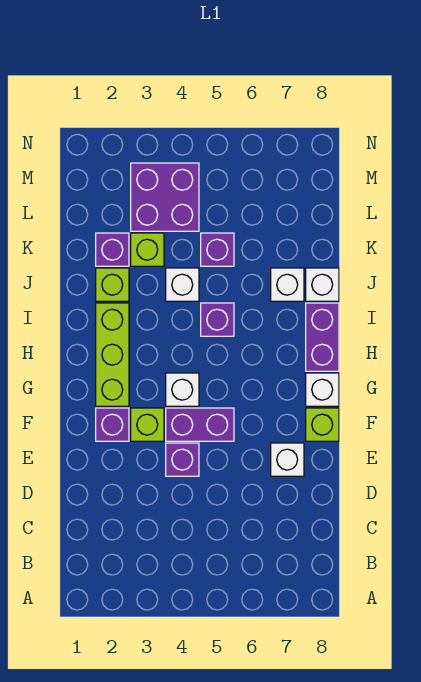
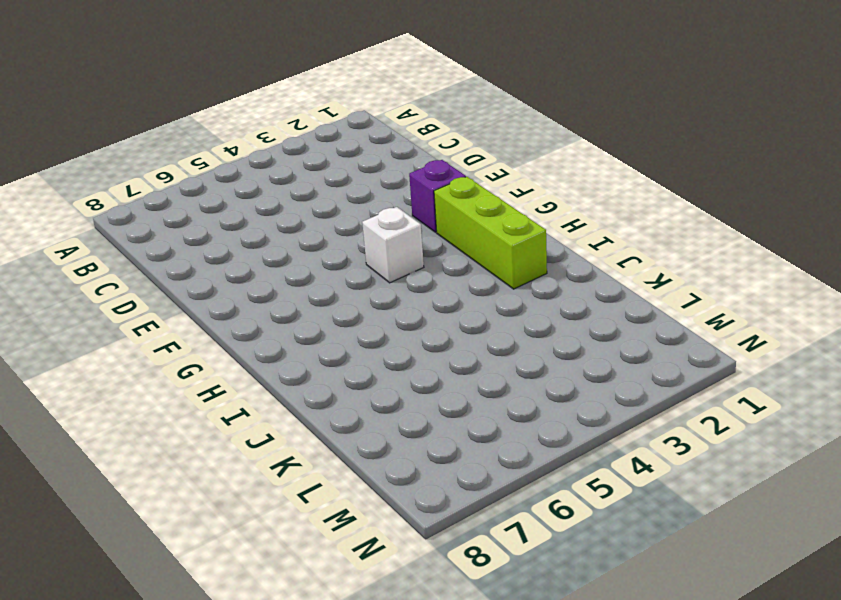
none -> purple brick E4 level 1
none -> white brick E7 level 1
none -> lime brick F3 level 1

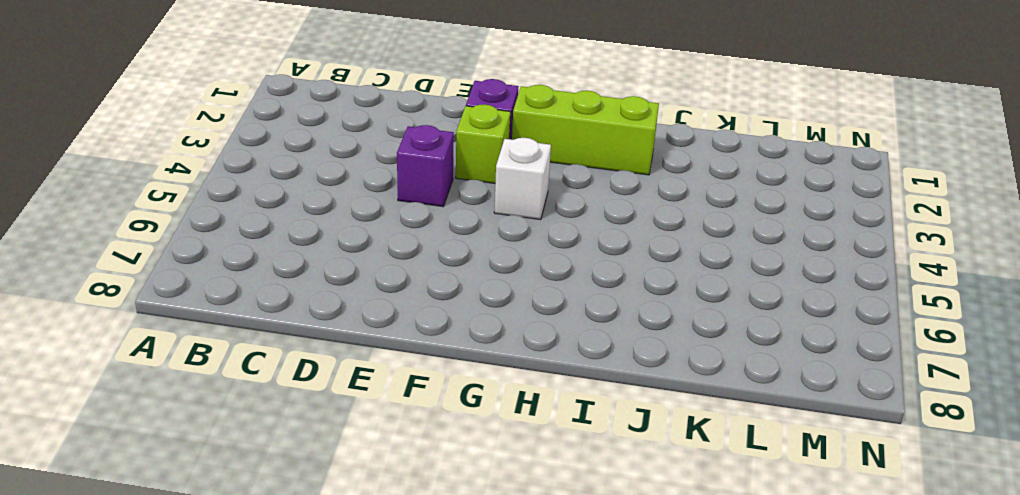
none -> white brick E7 level 1
none -> purple brick F4:F5 level 1
none -> lime brick F8 level 1

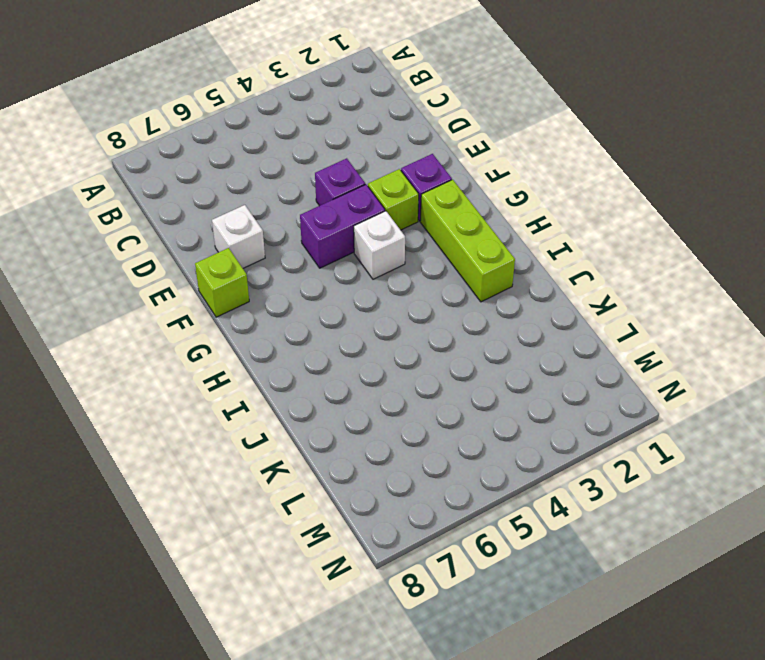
none -> white brick G8 level 1
none -> purple brick H8:I8 level 1
none -> purple brick I5 level 1

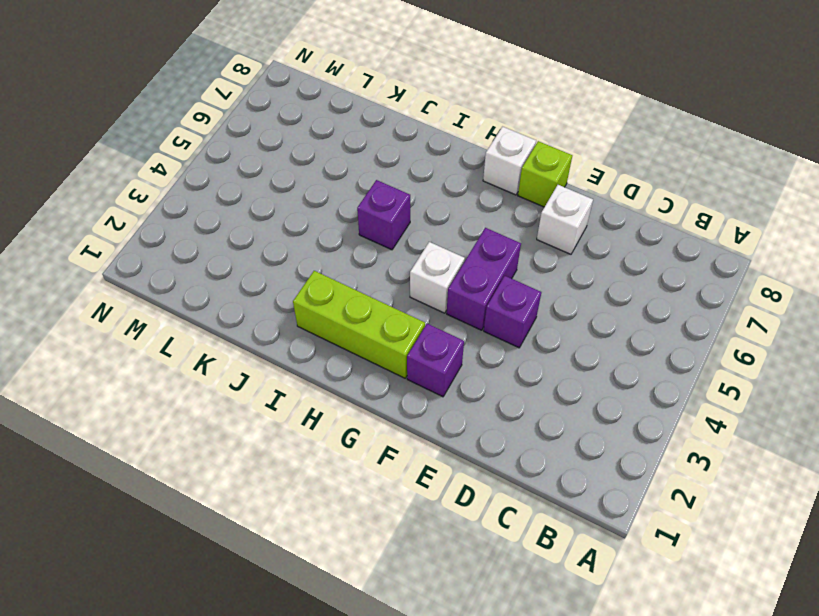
none -> lime brick F3 level 1
none -> purple brick H8:I8 level 1
none -> lime brick J2 level 1

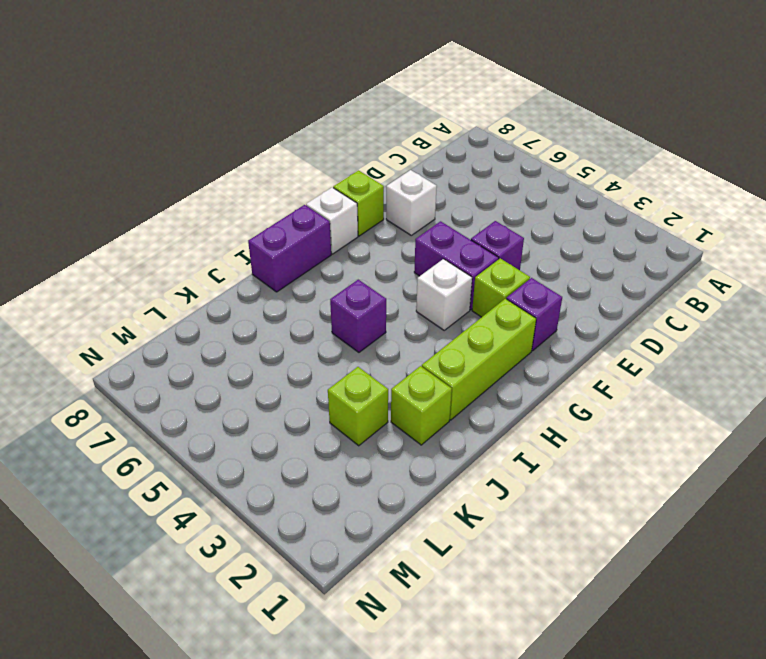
none -> white brick J4 level 1
none -> white brick J7 level 1
none -> white brick J8 level 1

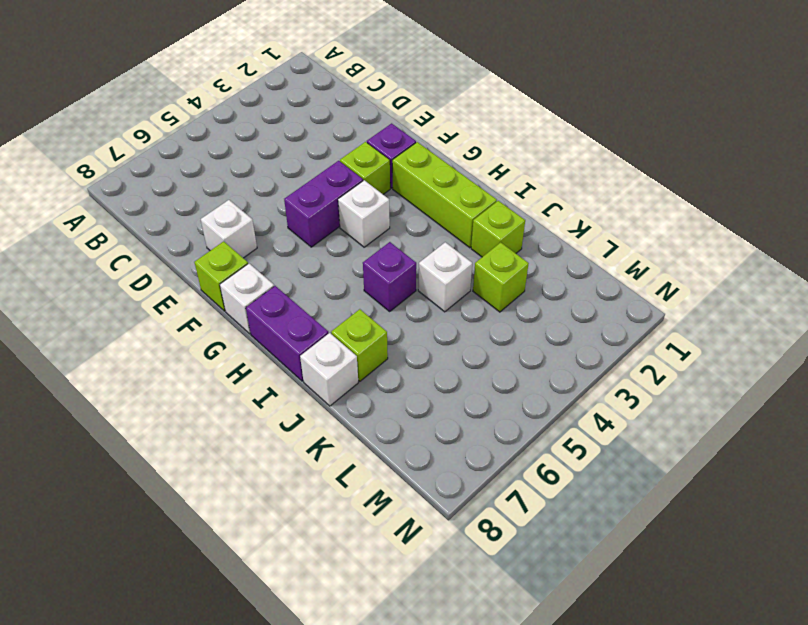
lime brick J7 level 1 -> white brick J7 level 1
none -> purple brick E4 level 1
none -> purple brick K2 level 1
none -> purple brick K5 level 1

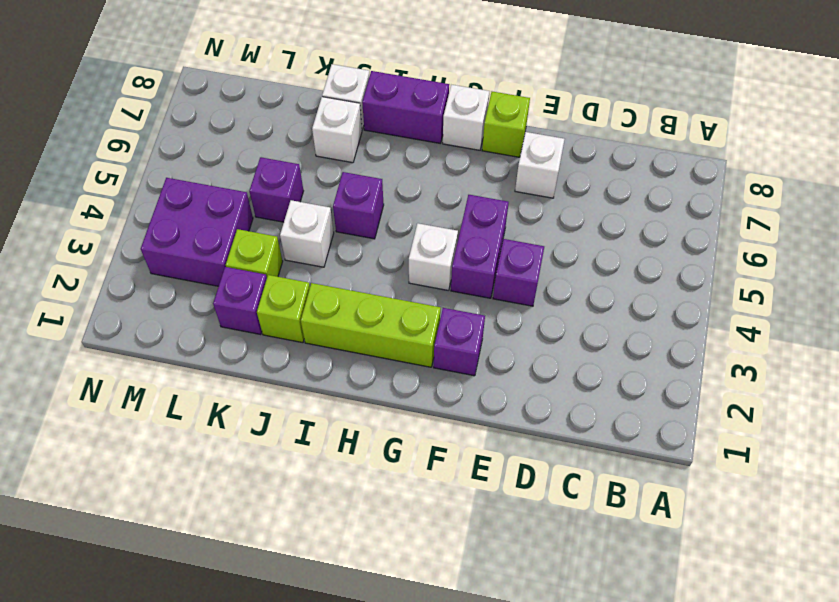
none -> lime brick F3 level 1

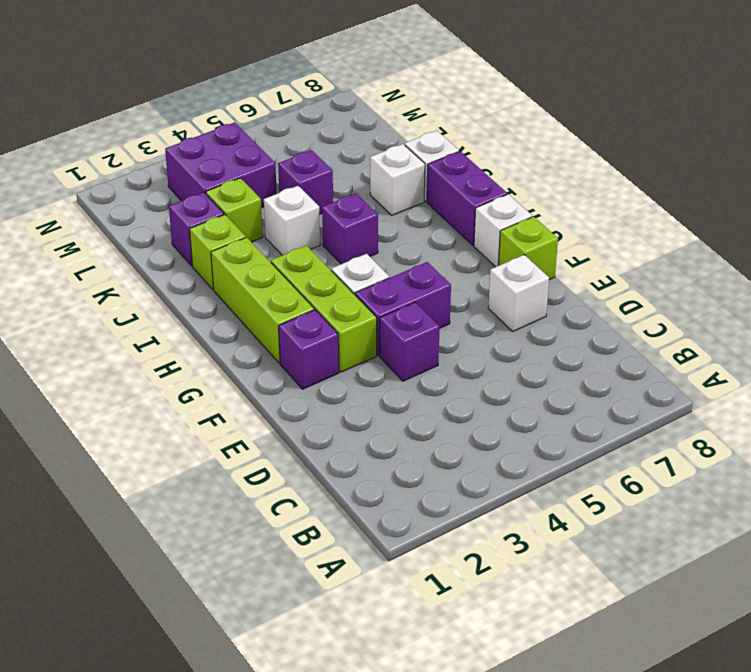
lime brick F3:H3 level 1 -> lime brick F3 level 1

